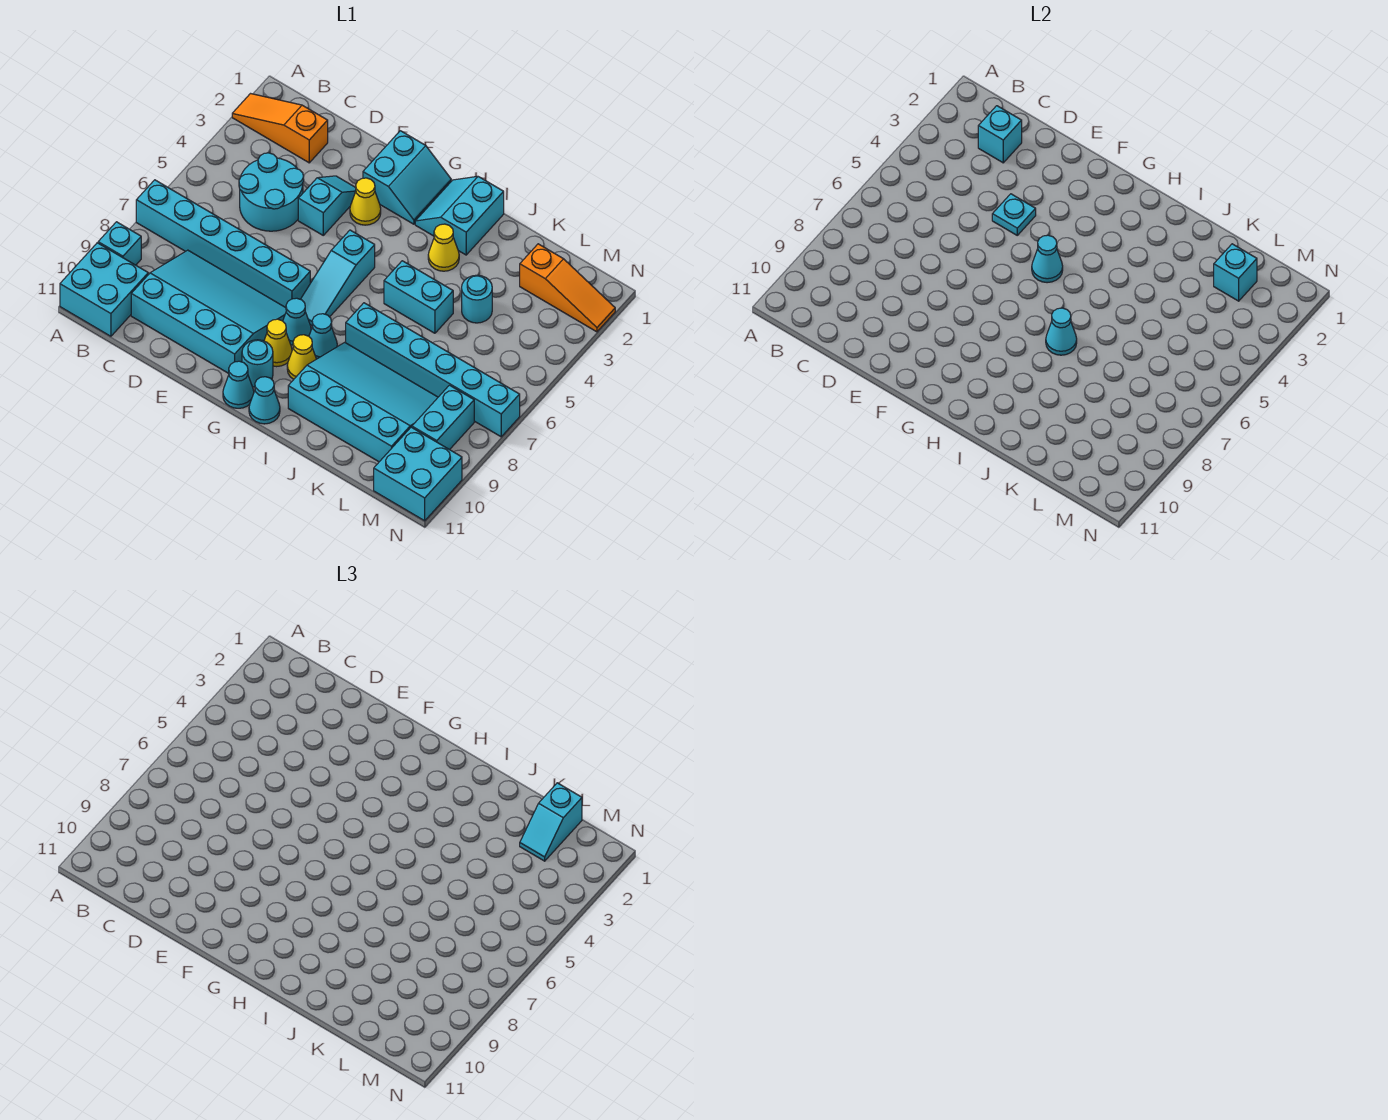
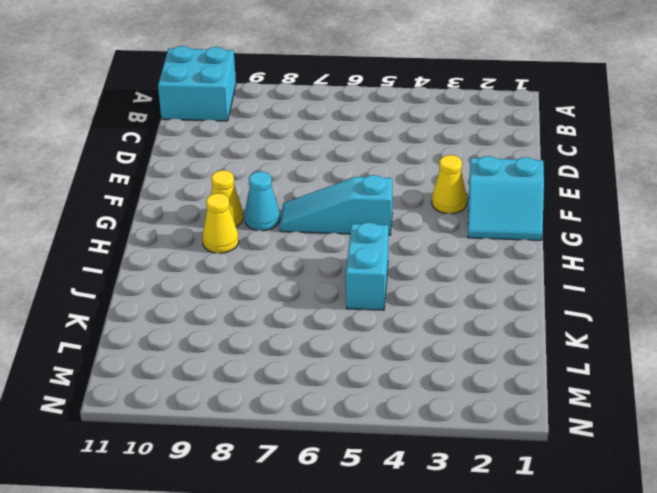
none -> orange slope A2:C2 level 1 top C
none -> cyan brick A7:F7 level 1
none -> cyan brick A9 level 1
none -> cyan round brick C4:D5 level 1

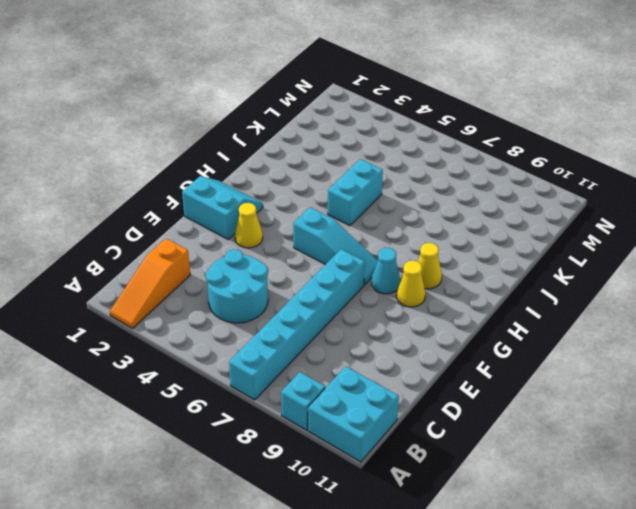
none -> cyan slope C8:F10 level 1 top 10
none -> cyan slope E3:E4 level 1 top 4
none -> cyan round brick G10 level 1
none -> cyan cone G11 level 1

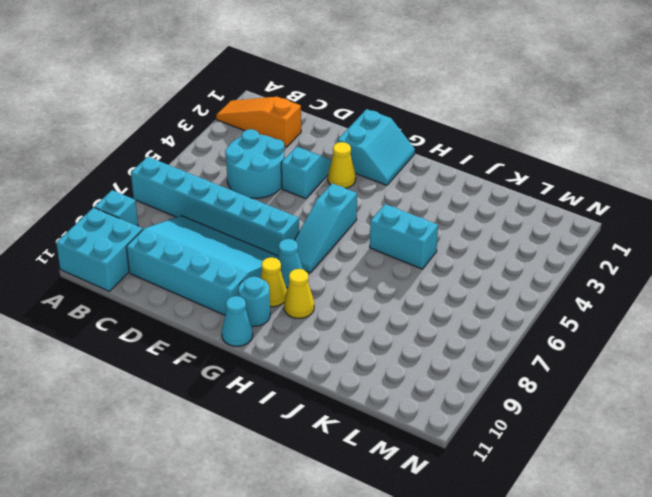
none -> cyan slope H1:I2 level 1 top I
none -> cyan cone H8 level 1
none -> cyan cone H11 level 1
none -> yellow cone I3 level 1

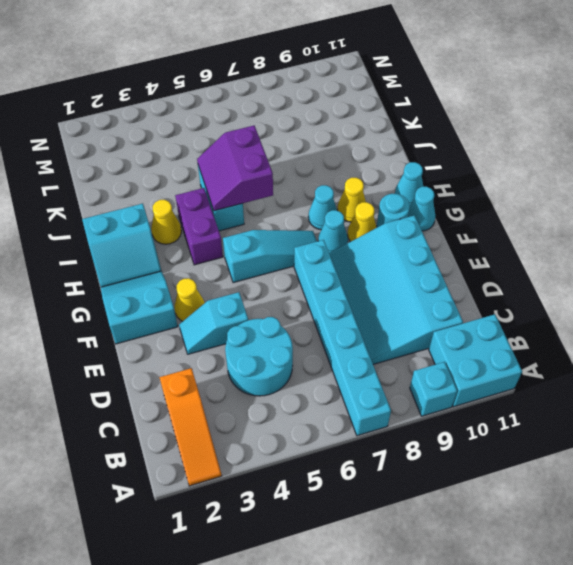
purple brick H4:I4 level 1 -> none
purple slope I5:J6 level 2 top 6 -> none
none -> cyan brick I7:N7 level 1
none -> cyan slope I8:L10 level 1 top 10
none -> cyan round brick K4 level 1
none -> orange slope L2:N2 level 1 top L

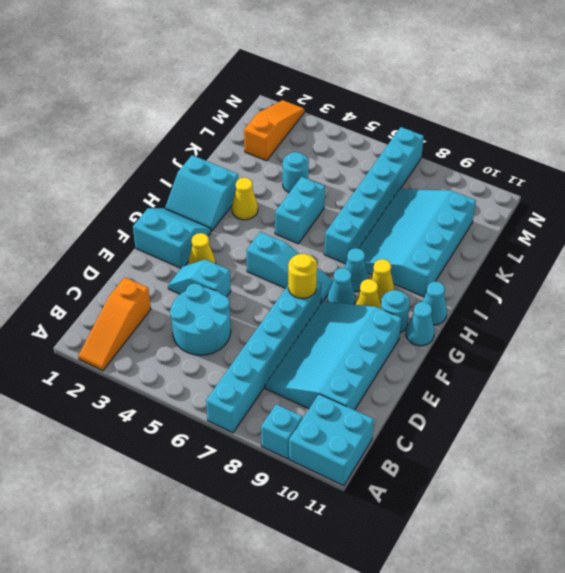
yellow round brick F7 level 2 -> none
none -> cyan brick M8:M9 level 1
none -> cyan brick M10:N11 level 1
none -> cyan brick C2 level 2
none -> cyan plate E4 level 2

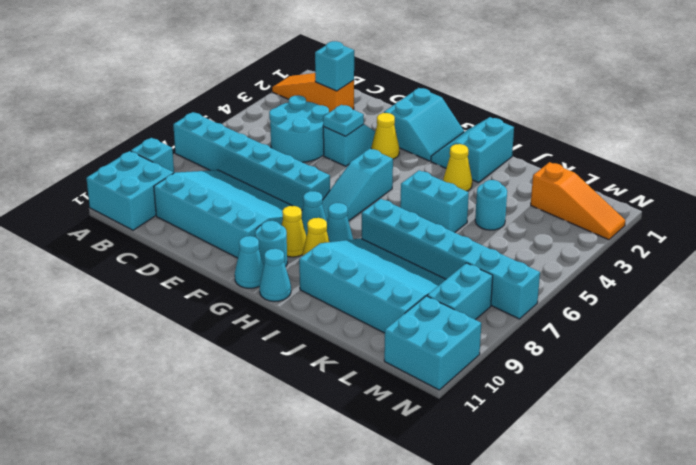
none -> cyan cone G5 level 2
none -> cyan cone I7 level 2
none -> cyan brick L2 level 2
none -> cyan slope L1:L2 level 3 top 1

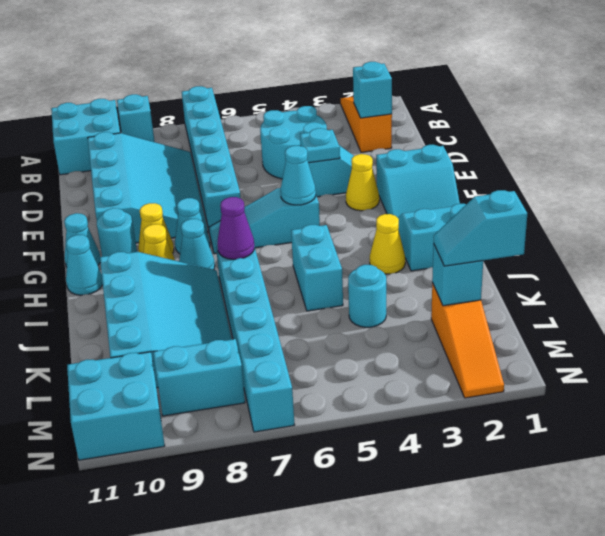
purple cone I7 level 2 -> cyan cone I7 level 2

